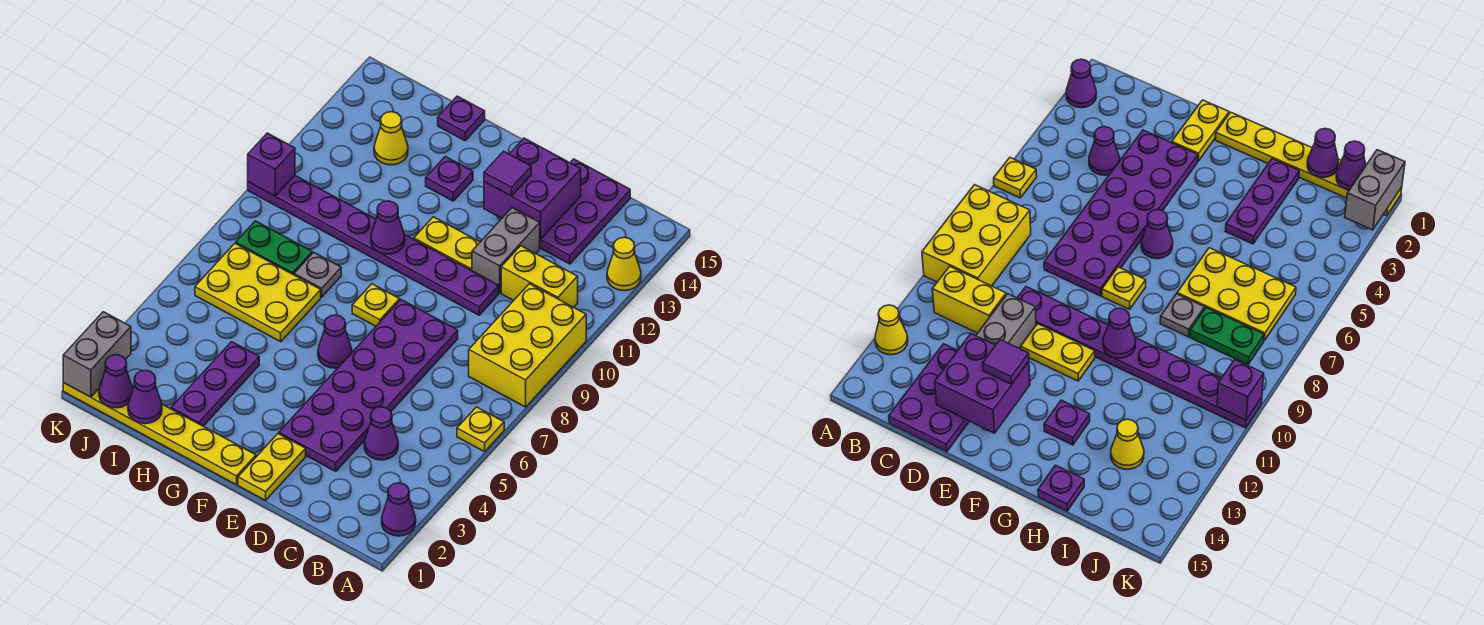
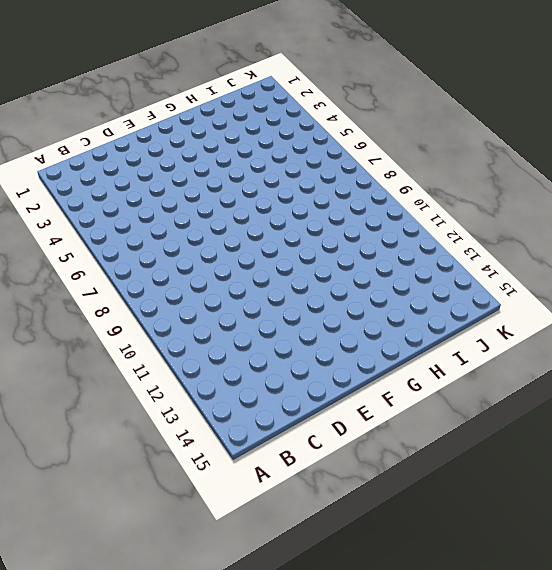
none -> purple cone A2 level 1
none -> yellow plate A6 level 1
none -> yellow brick A8:B10 level 1

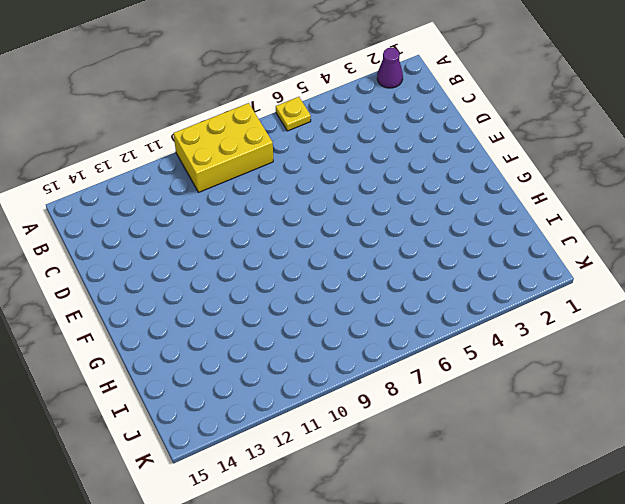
none -> yellow cone A13 level 1
none -> yellow brick B11:C11 level 1
none -> purple cone C4 level 1

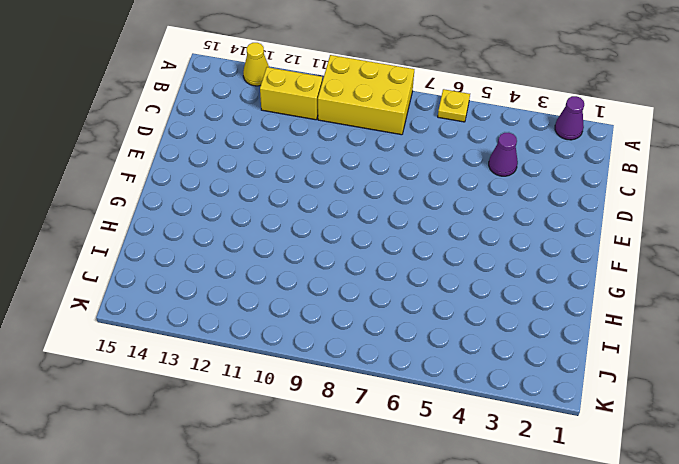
yellow brick B11:B12 level 1 -> yellow brick B11:C11 level 1
none -> purple plate C13:D15 level 1
none -> purple plate D3:E8 level 1
none -> purple plate D10:K10 level 1

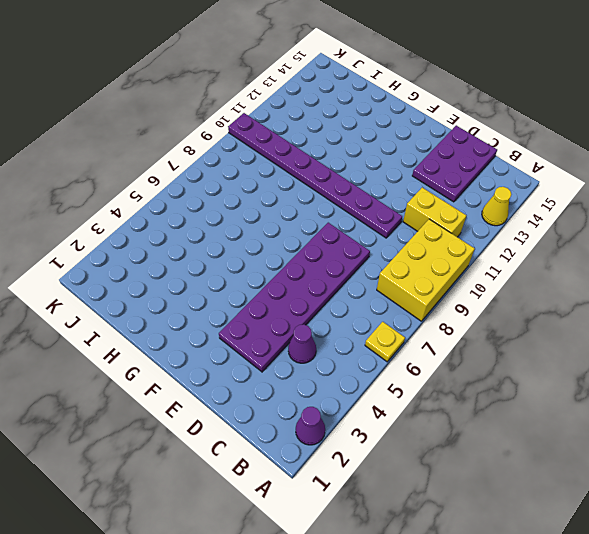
none -> grey brick D11:D12 level 1
none -> yellow plate E1:E2 level 1
none -> yellow plate E11:F11 level 1

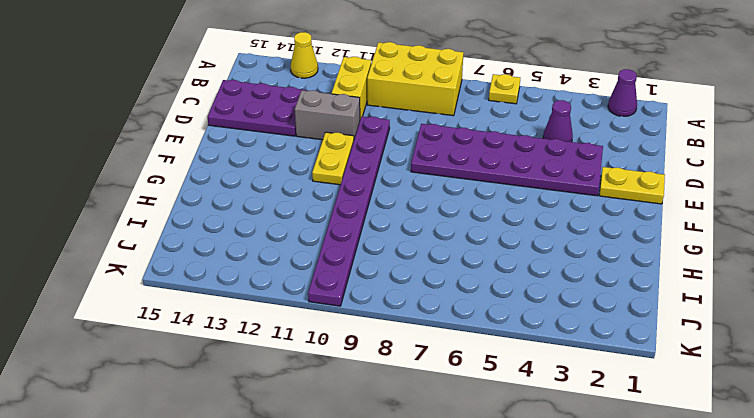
none -> yellow plate F1:K1 level 1
none -> purple cone F6 level 1
none -> yellow plate F8 level 1

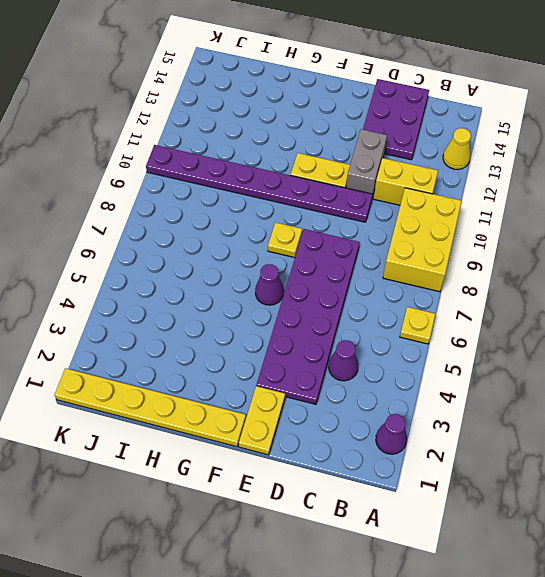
none -> purple plate G13 level 1
none -> purple plate H2:H4 level 1
none -> yellow plate H6:J7 level 1

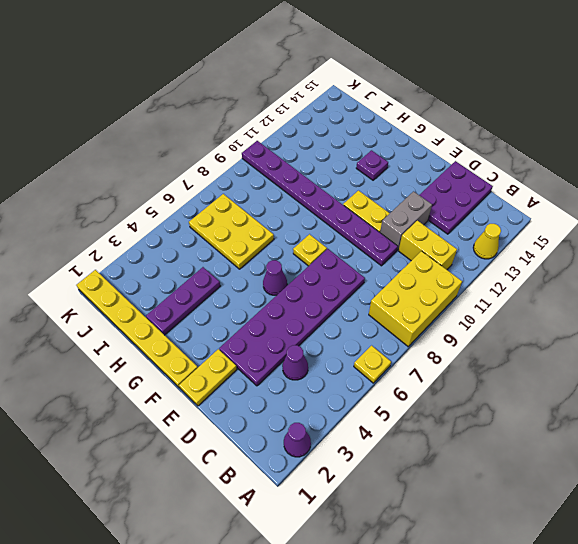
none -> grey plate H8 level 1
none -> purple plate H15 level 1
none -> green plate I8:J8 level 1

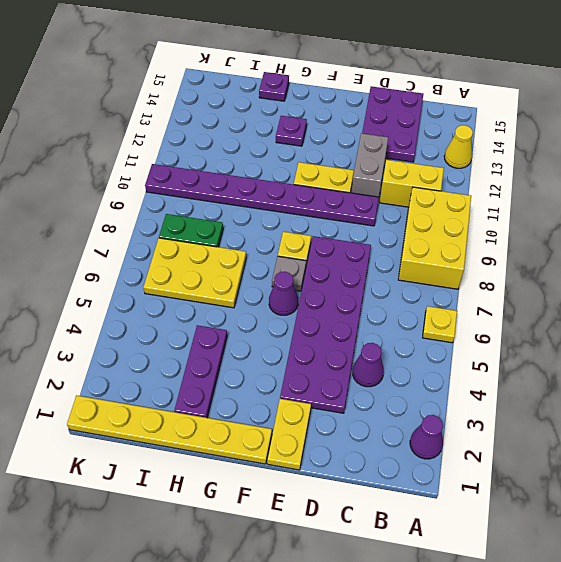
grey plate F7 level 1 -> grey plate H8 level 1
none -> yellow cone I13 level 1
none -> purple brick D13:E14 level 2
none -> purple cone G10 level 2

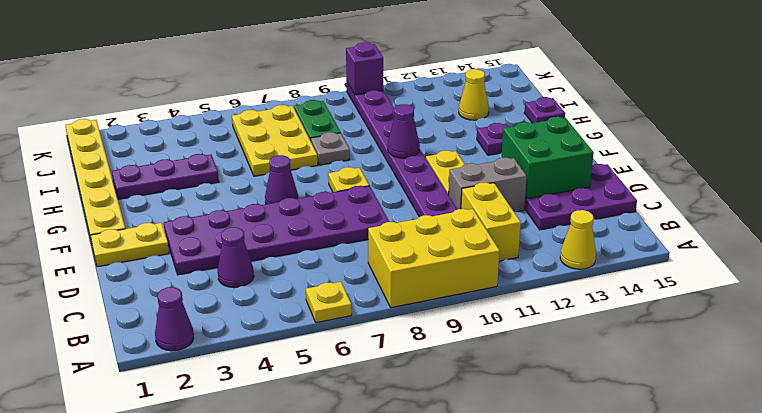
green brick D13:E14 level 2 -> purple brick D13:E14 level 2
none -> purple cone I1 level 2
none -> purple cone J1 level 2
none -> grey brick K1:K2 level 2

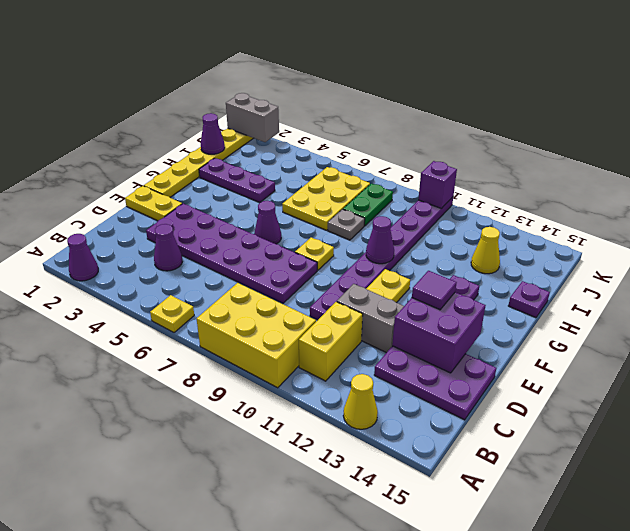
none -> purple cone J1 level 2

